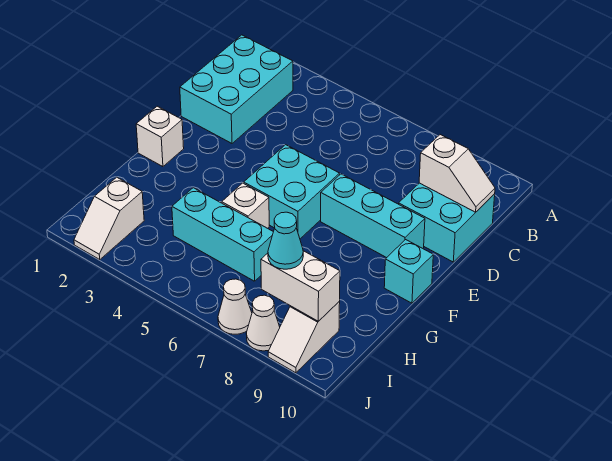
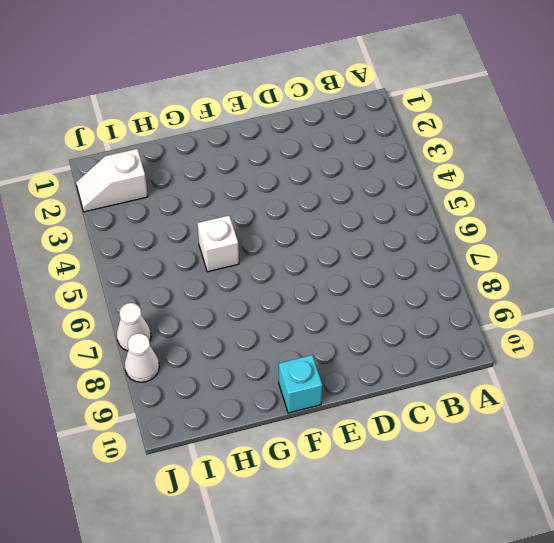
none -> cyan brick B1:D2 level 1
none -> cyan brick C9:D10 level 1
none -> cyan brick E5:F6 level 1

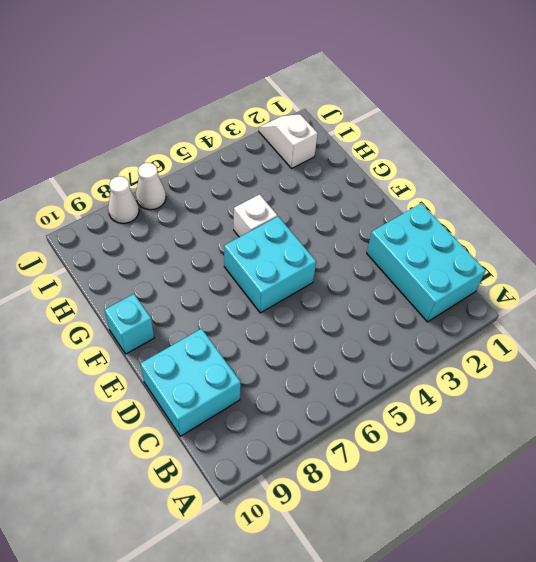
none -> cyan brick E7:E9 level 1
none -> white brick F1 level 1
none -> cyan brick H4:H6 level 1

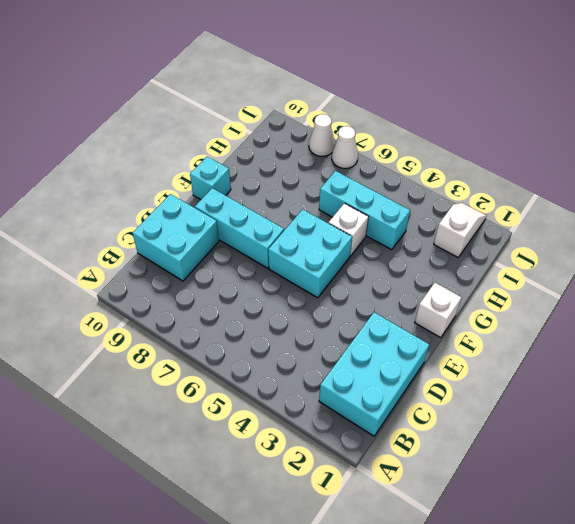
none -> white slope I9:J9 level 1 top I
none -> white slope C9:C10 level 2 top 9
none -> white brick I8:I9 level 2

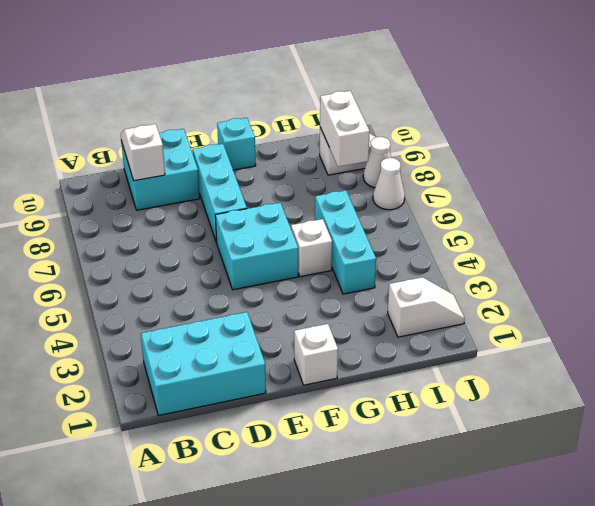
none -> cyan cone I8 level 3

